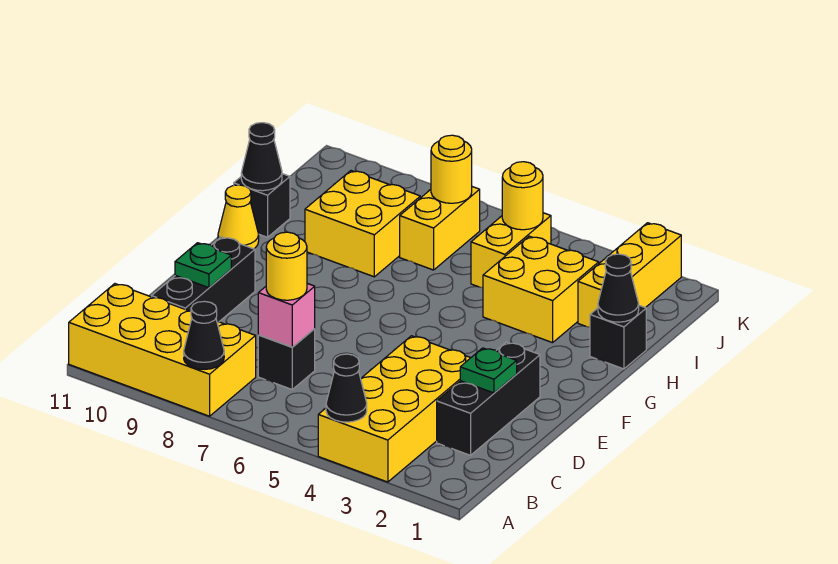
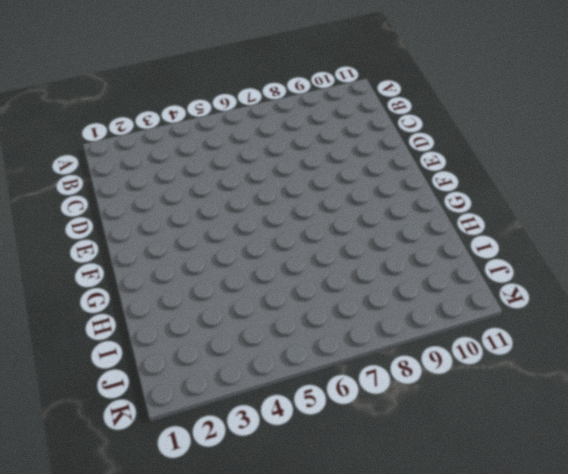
none -> yellow brick A3:D4 level 1
none -> yellow brick A8:B11 level 1
none -> black brick C2:E2 level 1

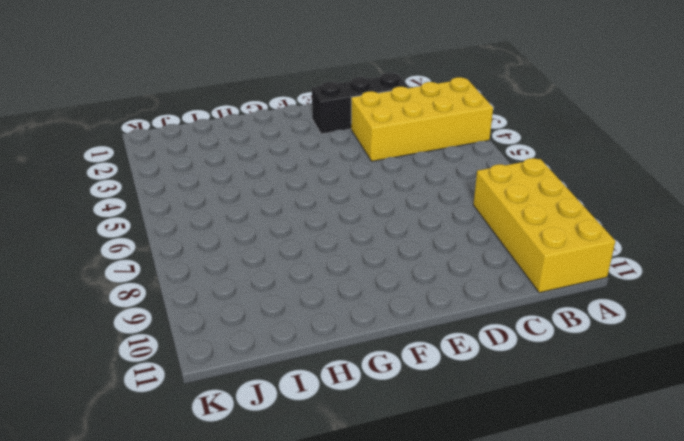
none -> black brick C7 level 1
none -> black brick C10:E10 level 1
none -> yellow cone G11 level 1

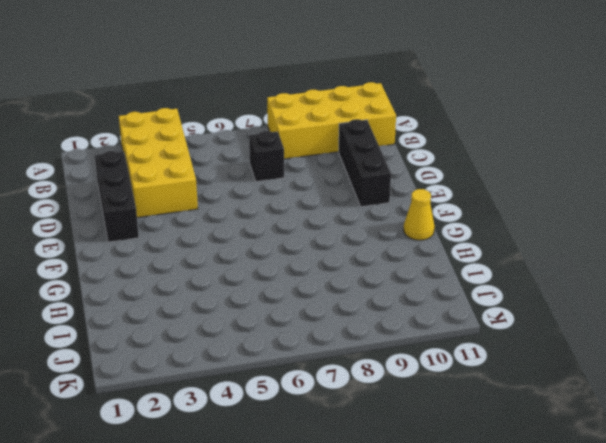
none -> black brick H1 level 1
none -> yellow brick H3:I4 level 1
none -> yellow brick H8:I9 level 1

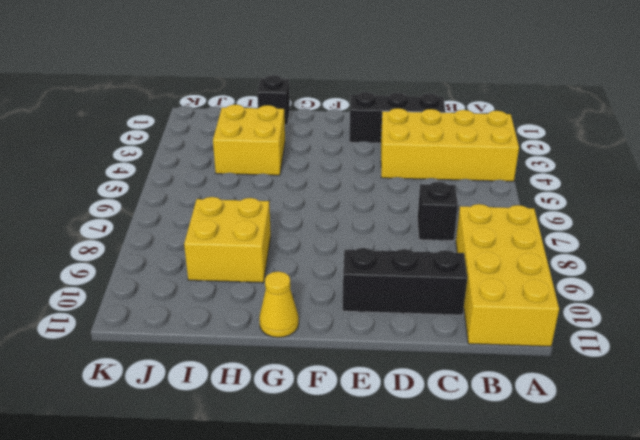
none -> black brick H11 level 1
none -> yellow brick I2:K2 level 1
none -> yellow brick I5:J5 level 1

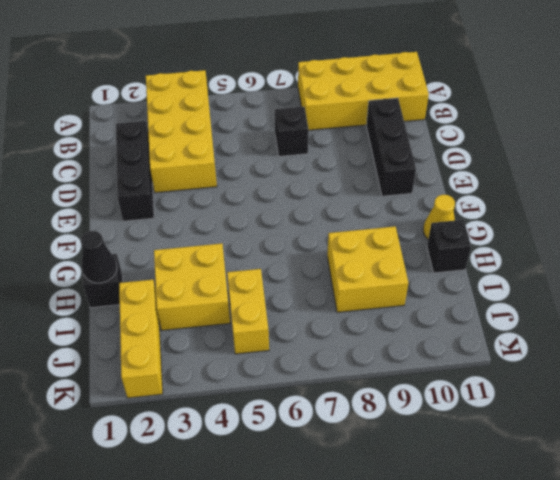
none -> yellow brick I7:J7 level 1
none -> black cone A4 level 2
none -> black cone A8 level 2

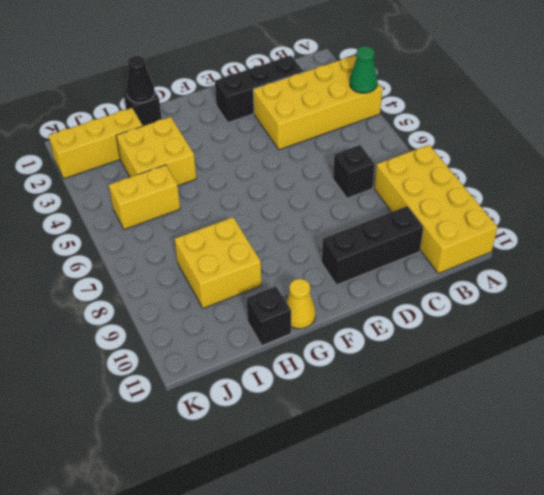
green cone A4 level 2 -> black cone A4 level 2
none -> yellow brick I7:J7 level 1
none -> black cone A8 level 2
none -> pink brick C7 level 2

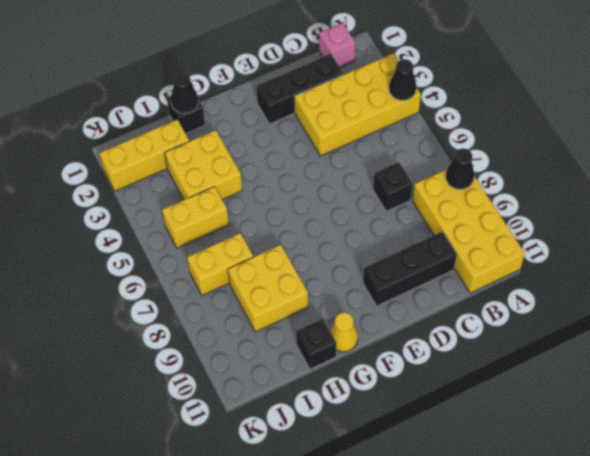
pink brick B1 level 1 -> pink brick C7 level 2
none -> green plate D2 level 2
none -> green plate D10 level 2
none -> black cone H11 level 2

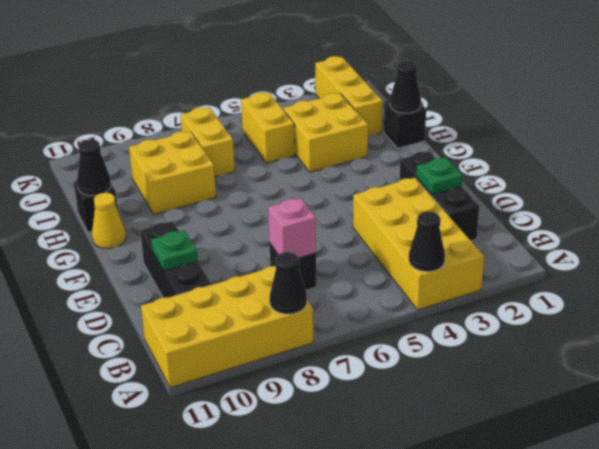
none -> yellow round brick J5 level 2
none -> yellow round brick J7 level 2
none -> yellow round brick C7 level 3

